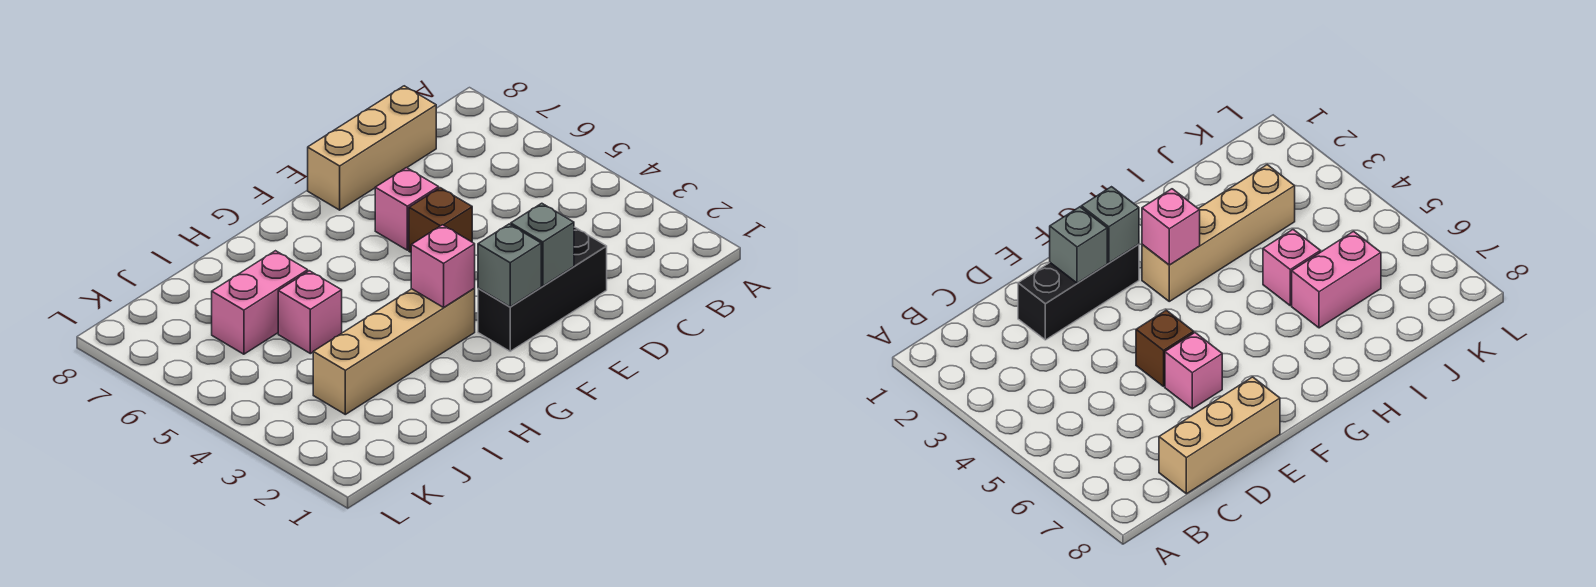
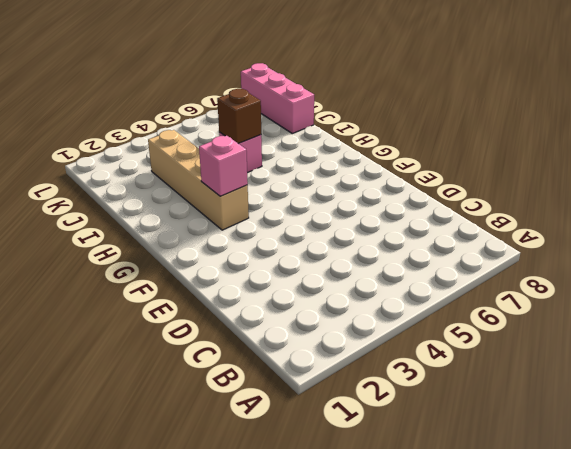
brown brick I5 level 2 -> brown brick E5 level 1
pink brick J8:L8 level 1 -> none
none -> tan brick C8:E8 level 1
none -> black brick D2:F2 level 1

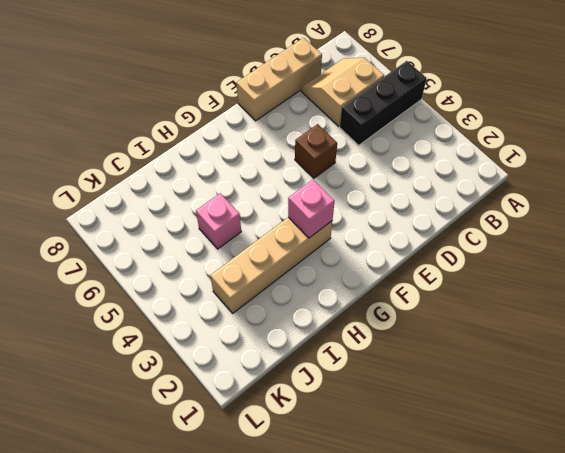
black brick A5:C5 level 1 -> black brick D2:F2 level 1
tan slope B6:C7 level 1 top 6 -> none
none -> pink brick E6 level 1
none -> pink brick I6:J6 level 1

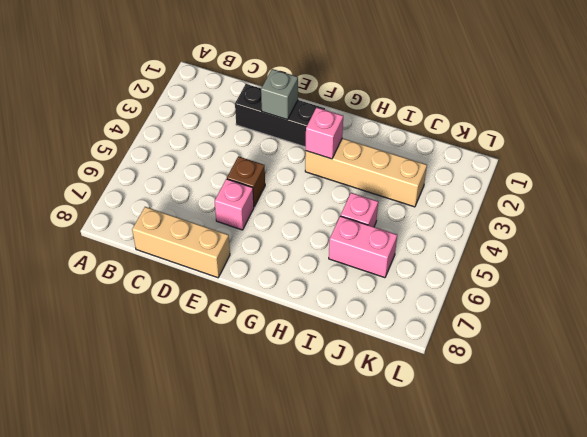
none -> grey brick F2 level 2

